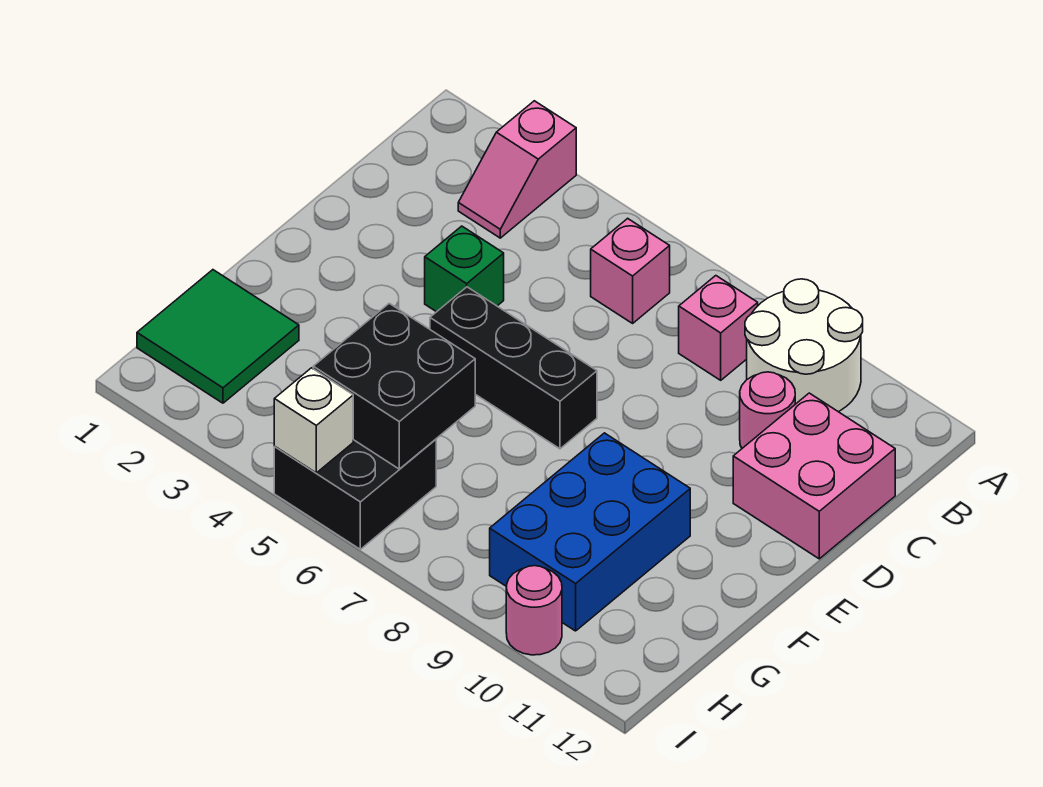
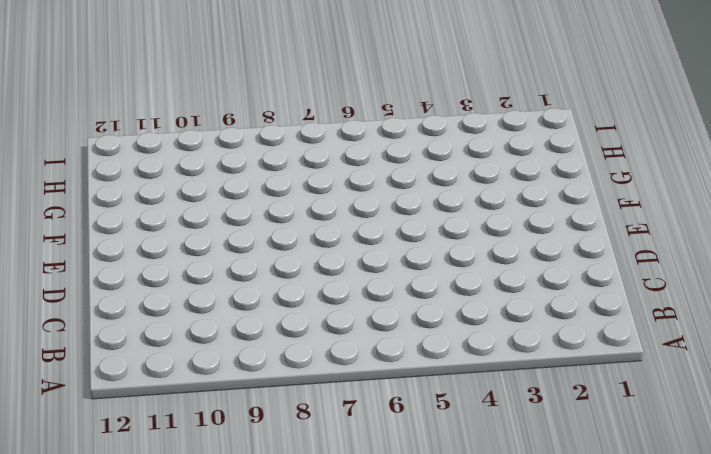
none -> pink slope A3:B3 level 1 top A
none -> white round brick A9:B10 level 1
none -> pink brick B6 level 1

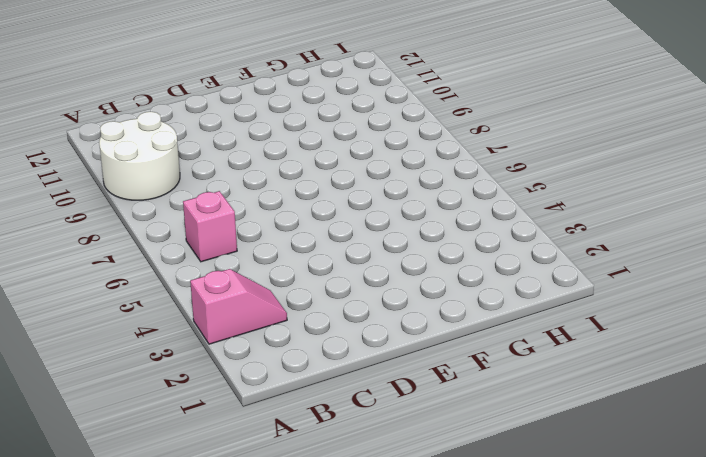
none -> pink brick B8 level 1
none -> pink round brick C10 level 1
none -> pink brick C11:D12 level 1

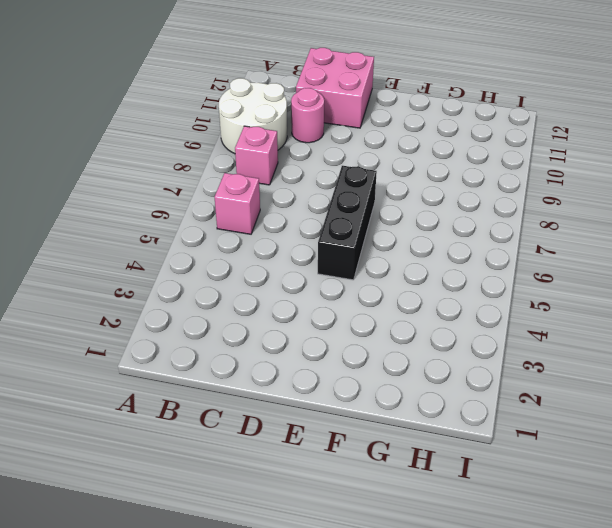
none -> pink slope A3:B3 level 1 top A
none -> green brick D4 level 1
none -> blue brick F9:H10 level 1

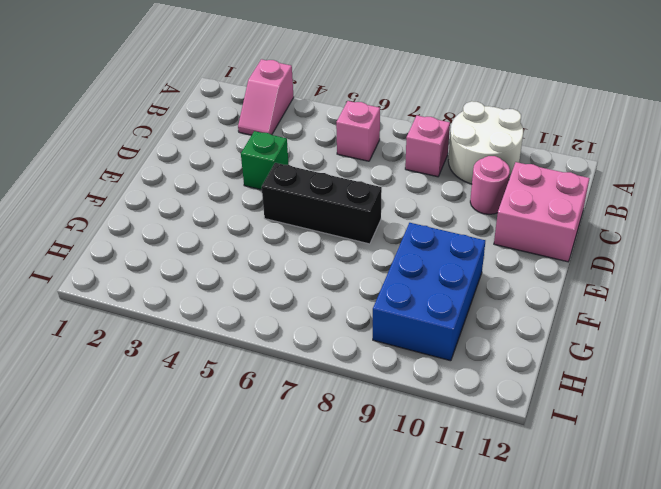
none -> green tile G1:H2 level 1
none -> black brick H5:I6 level 1
none -> pink round brick I10 level 1

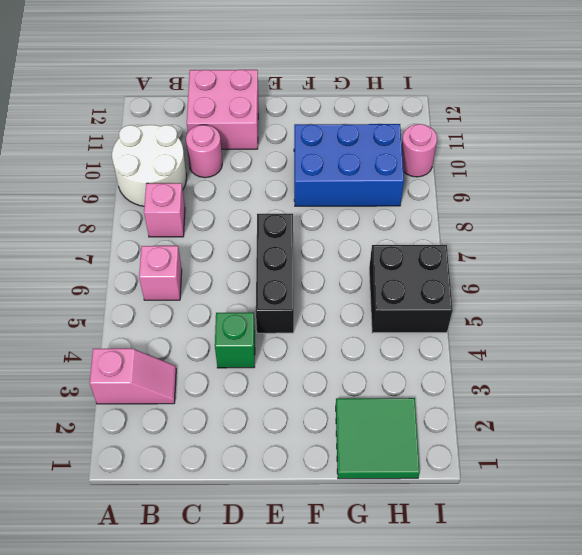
none -> black brick G5:H6 level 2
none -> white brick I5 level 2

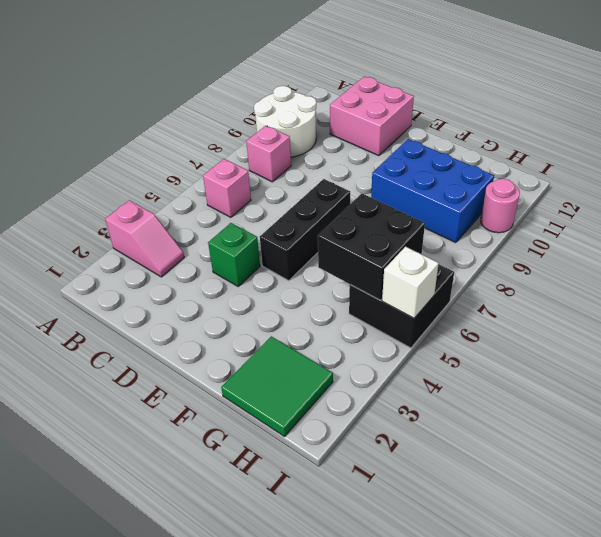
none -> pink round brick C10 level 1

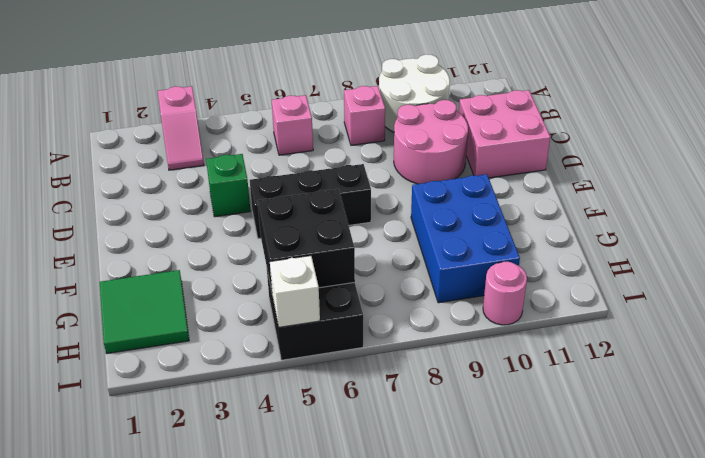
pink round brick C9:D10 level 1 -> pink round brick C10 level 1

